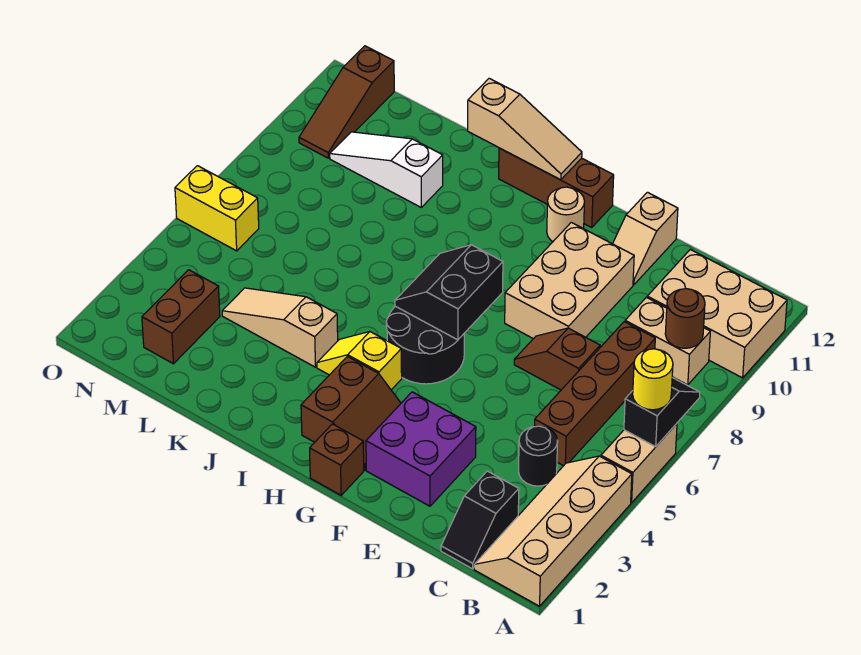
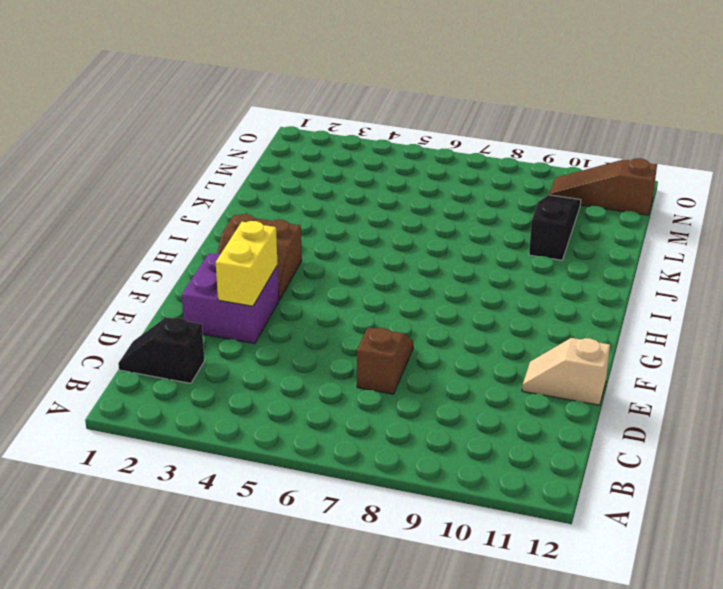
yellow brick E3:F3 level 2 -> yellow brick N6:O6 level 1
black slope K10:M10 level 1 top K -> white slope K10:M10 level 1 top K
none -> tan slope A1:B4 level 1 top A
none -> tan brick A5:A6 level 1
none -> tan brick A10:C11 level 1

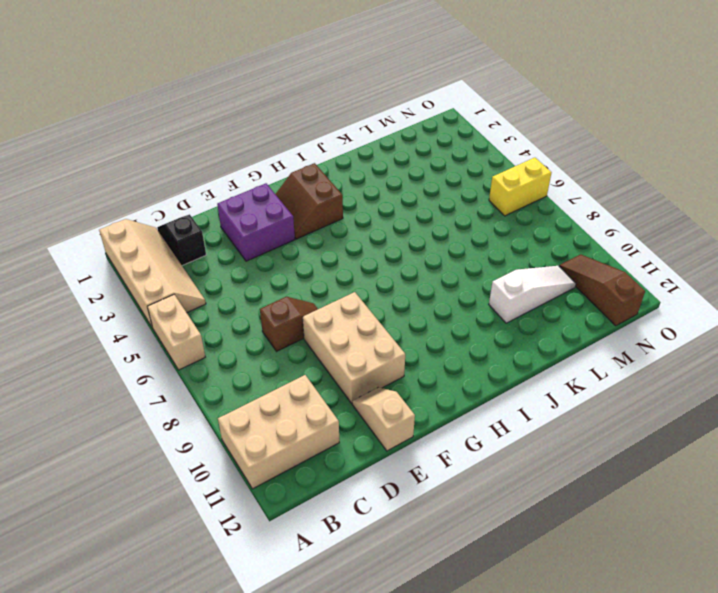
none -> tan brick B9:C9 level 1
none -> black round brick C4 level 1
none -> brown brick C5:C8 level 1

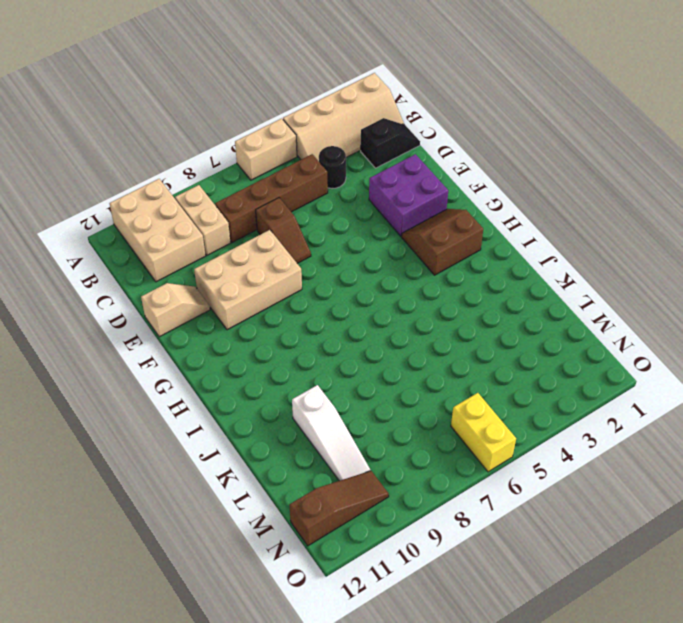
none -> brown brick G1 level 1
none -> black round brick G5:H6 level 1
none -> tan round brick G11 level 1

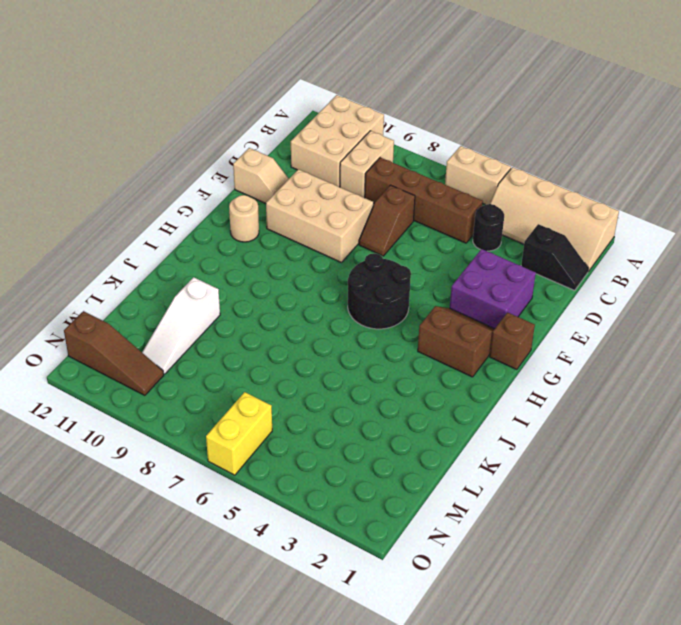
none -> brown brick G12:I12 level 1
none -> yellow slope H4:I4 level 1 top H
none -> tan slope J4:L4 level 1 top J

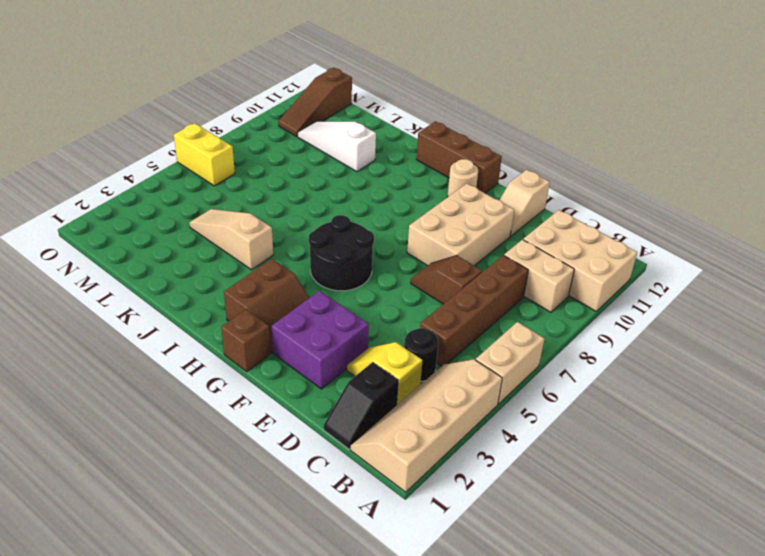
yellow slope C3:D3 level 1 top C -> yellow slope H4:I4 level 1 top H
none -> brown brick M2:M3 level 1
none -> black slope A6:A7 level 2 top 6
none -> brown round brick B9 level 2

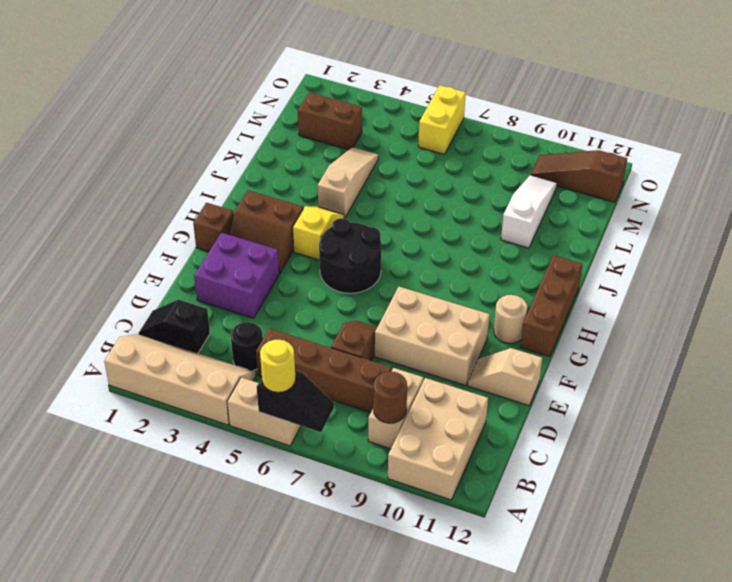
none -> black slope G6:H7 level 2 top G
none -> tan slope H12:J12 level 2 top J

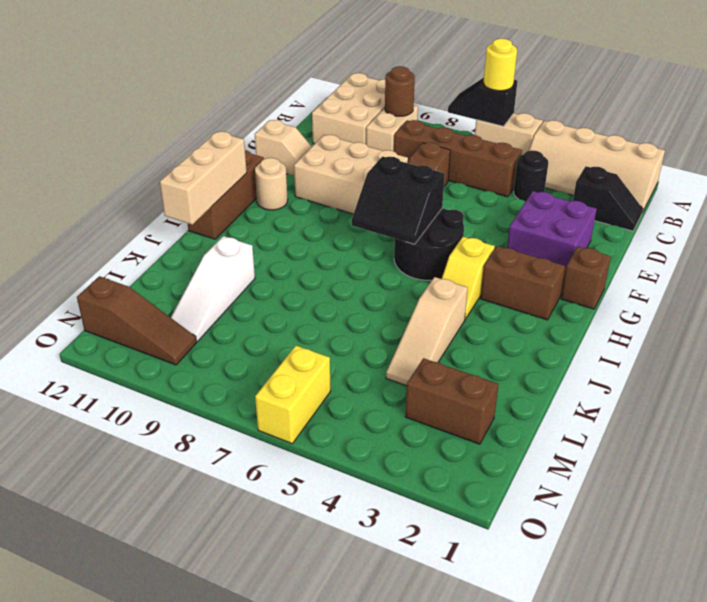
tan brick H12:J12 level 2 -> tan slope H12:J12 level 2 top J

